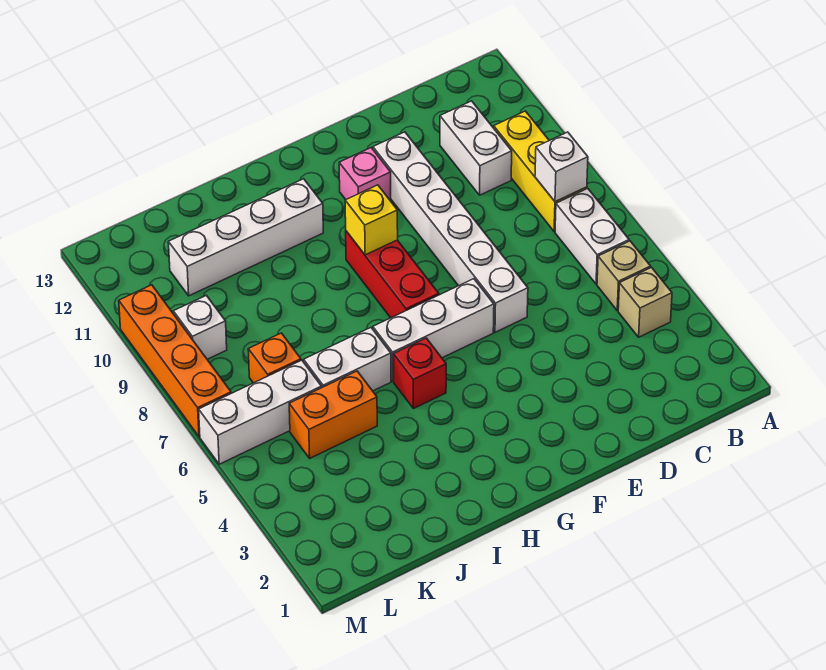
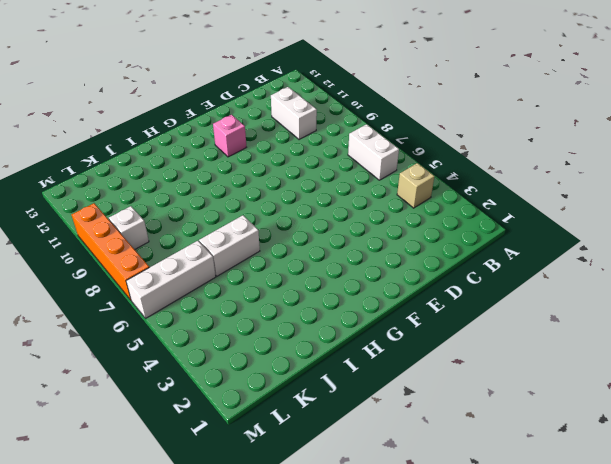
none -> tan brick B5 level 1
none -> yellow brick B8:B10 level 1
none -> white brick E6:E11 level 1

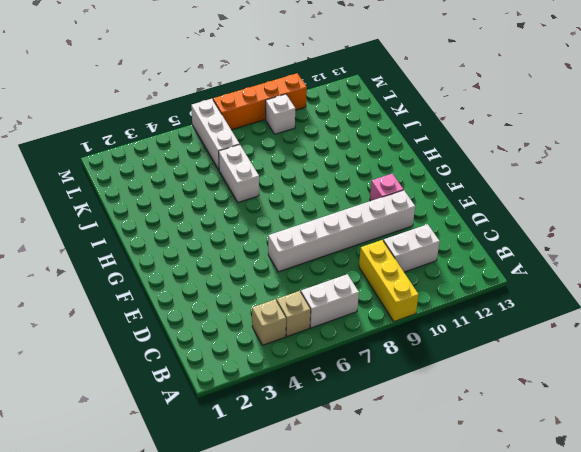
yellow brick A9:C9 level 1 -> yellow brick B8:B10 level 1
none -> white brick F6:H6 level 1
none -> red brick G7:G9 level 1
none -> red brick H5 level 1

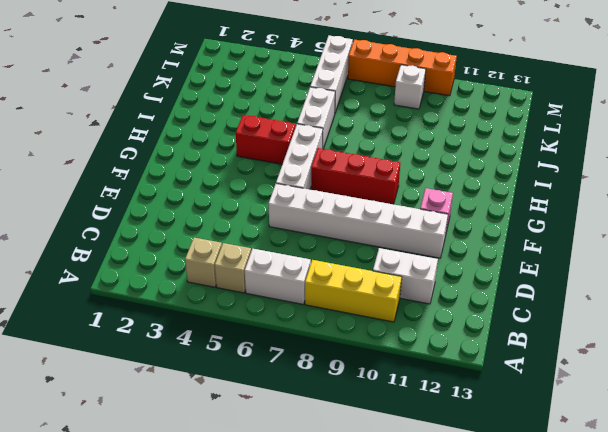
red brick H4:H5 level 1 -> red brick H5 level 1
none -> white brick H11:K11 level 1
none -> orange brick J5:K5 level 1
none -> orange brick K7 level 1

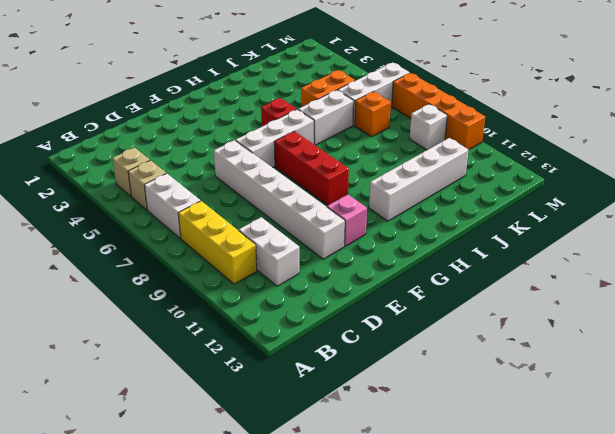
none -> white brick B8 level 2
none -> yellow brick G9 level 2

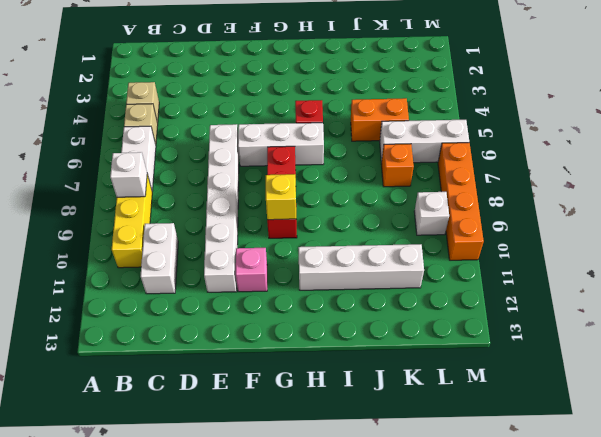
none -> white brick I6:J6 level 1

